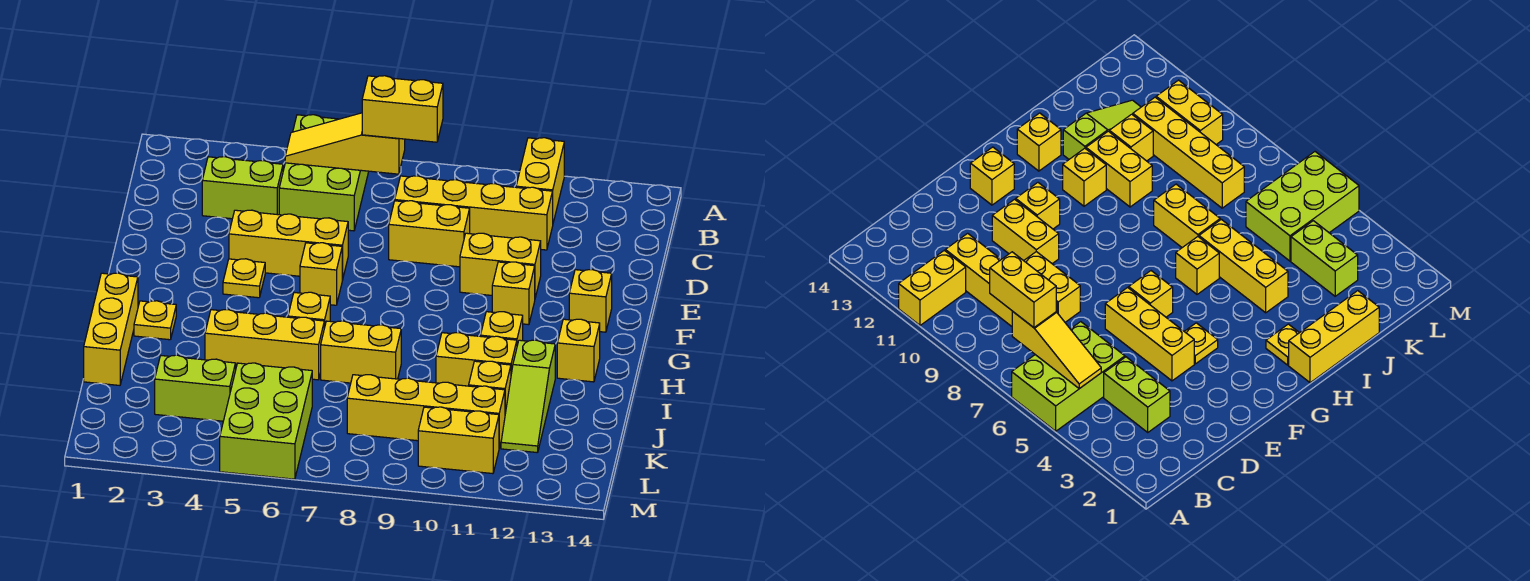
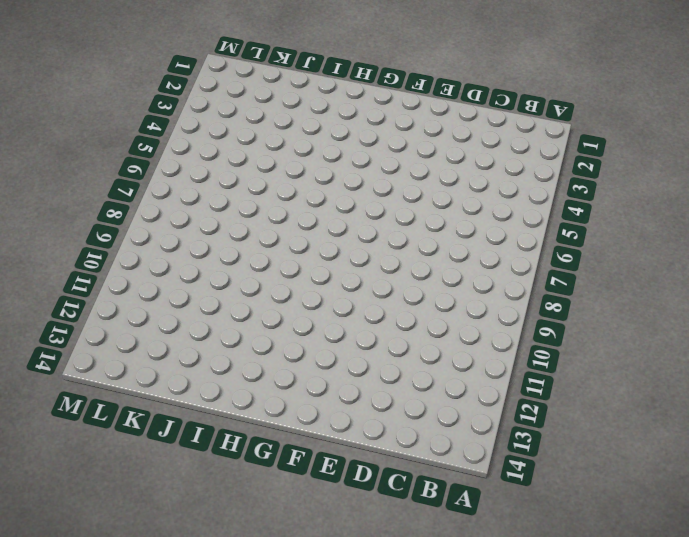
none -> lime brick A5:C6 level 1
none -> yellow brick A11:B11 level 1
none -> lime brick C3:C4 level 1

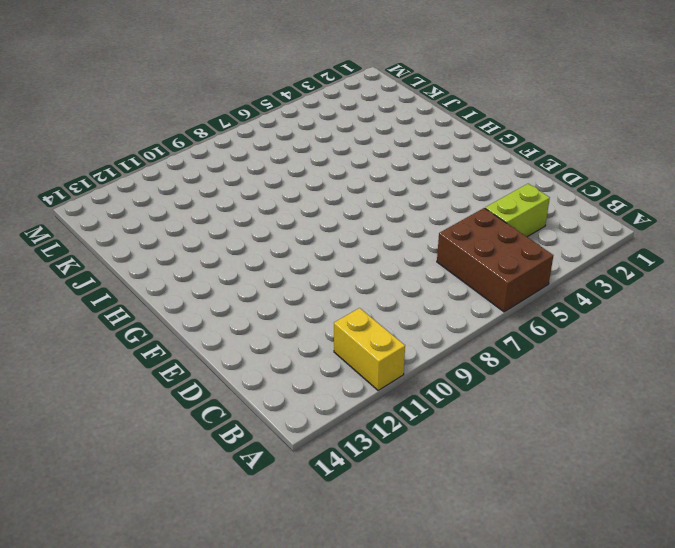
brown brick A5:C6 level 1 -> lime brick A5:C6 level 1
none -> yellow brick C8:C11 level 1
none -> yellow brick D8:D9 level 1
none -> yellow brick E4:E6 level 1

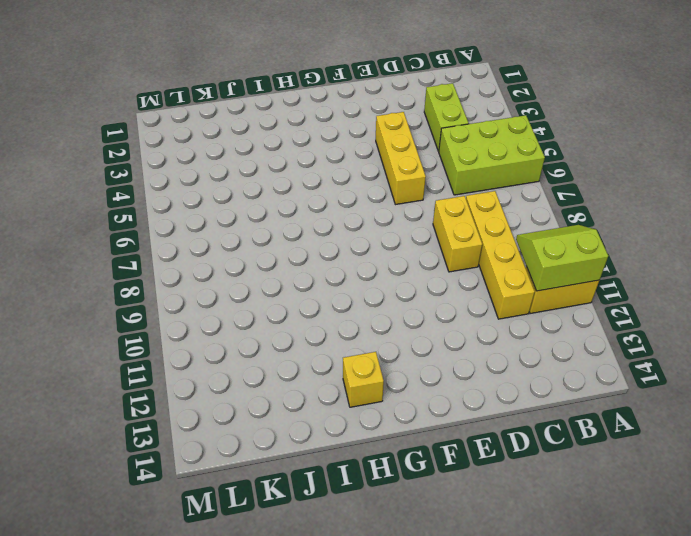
lime slope A10:B11 level 2 top 11 -> none
none -> yellow brick E10:E11 level 1
none -> yellow plate F4 level 1
none -> yellow brick F6 level 1

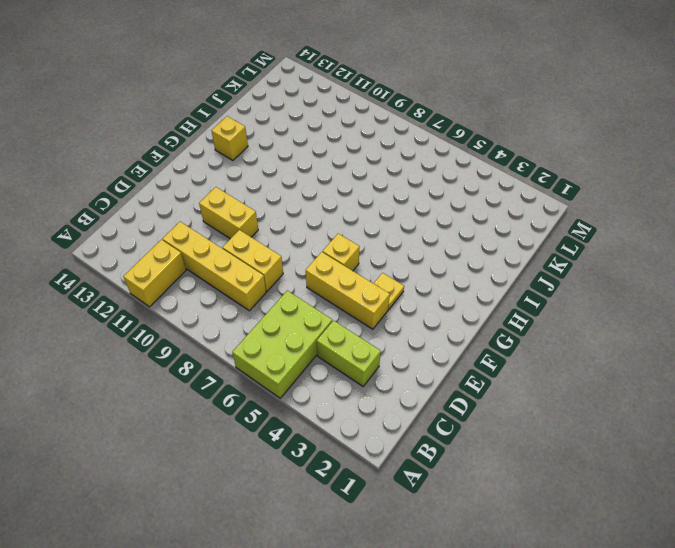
none -> yellow brick F11 level 1
none -> yellow brick F13 level 1
none -> yellow brick H1:J1 level 1

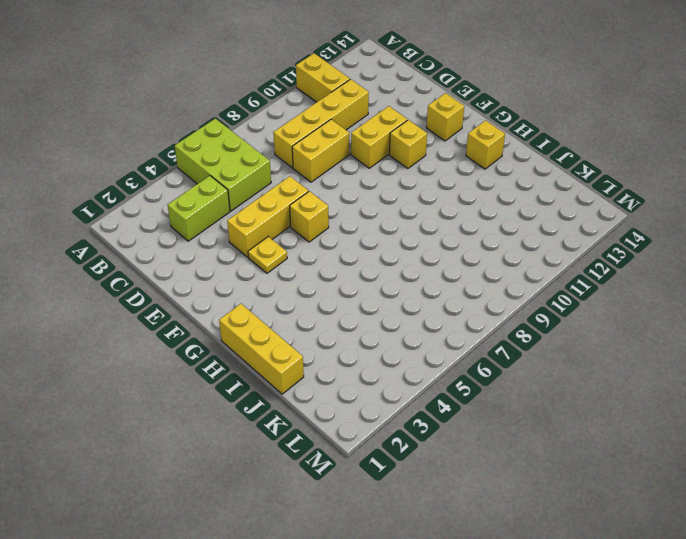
none -> yellow plate H2 level 1
none -> yellow brick H6 level 1
none -> yellow brick H11 level 1

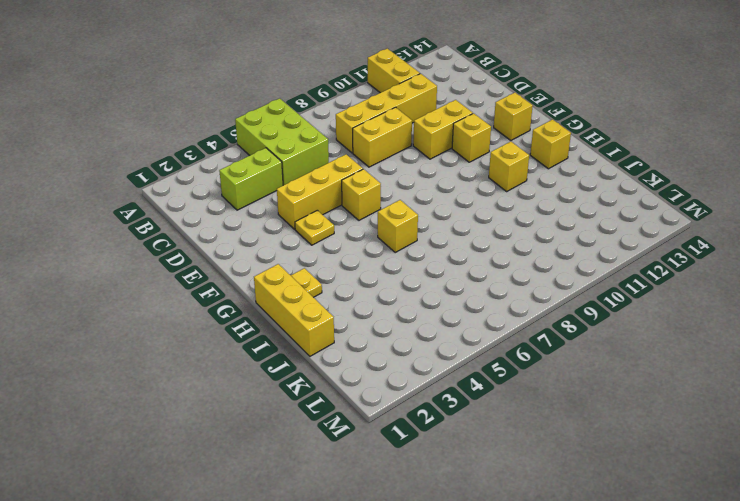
none -> yellow brick I4:I6 level 1
none -> yellow brick I7:I8 level 1
none -> yellow brick I10:I11 level 1

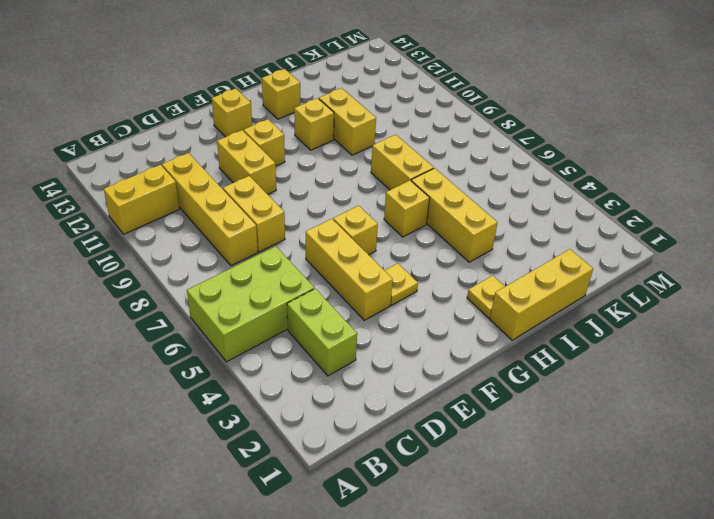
none -> lime slope I12:K12 level 1 top I
none -> yellow brick J11 level 1
none -> lime brick K3:K4 level 1

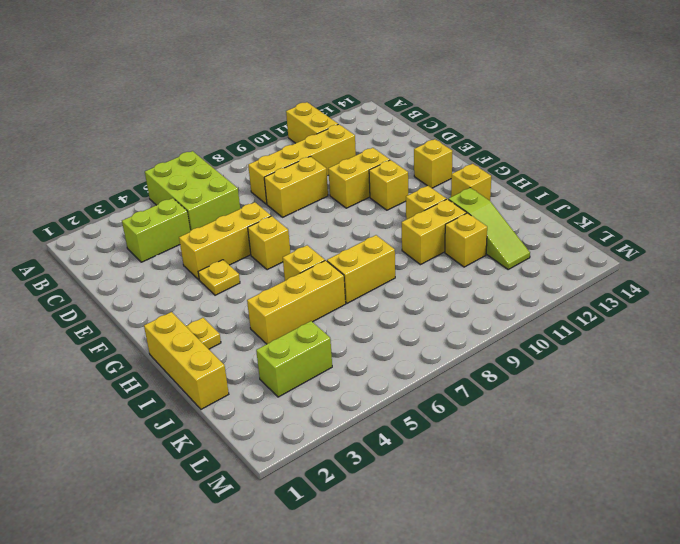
none -> lime brick K5:M6 level 1
none -> yellow brick K8:K11 level 1
none -> yellow brick L10:L11 level 1

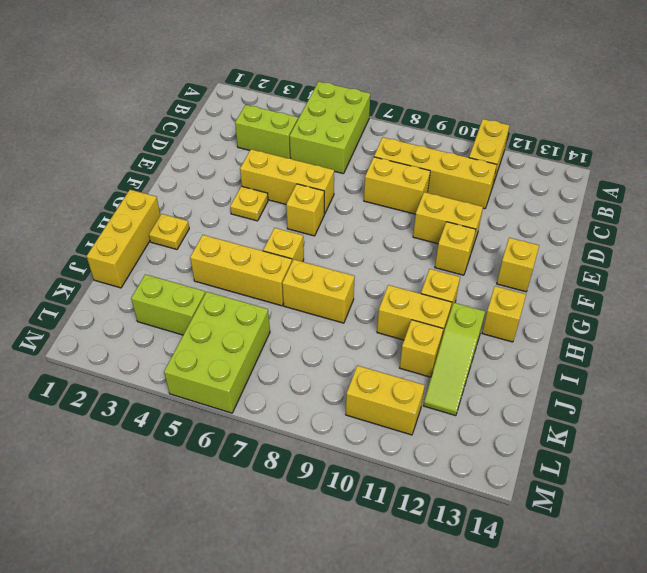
none -> yellow brick K8:K11 level 1
none -> yellow slope B5:B7 level 2 top 7
none -> yellow brick B7:B8 level 3

